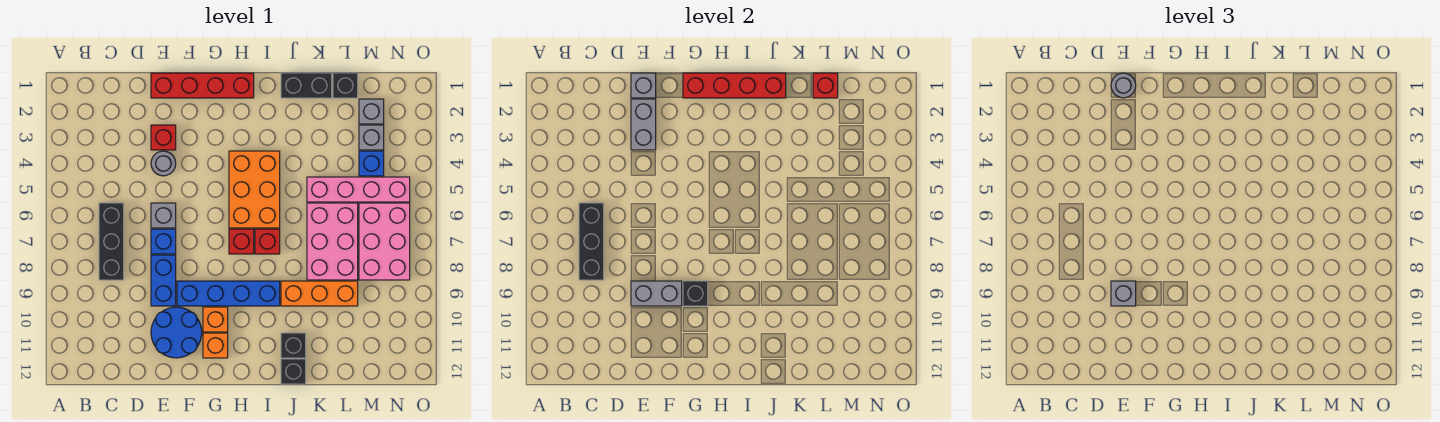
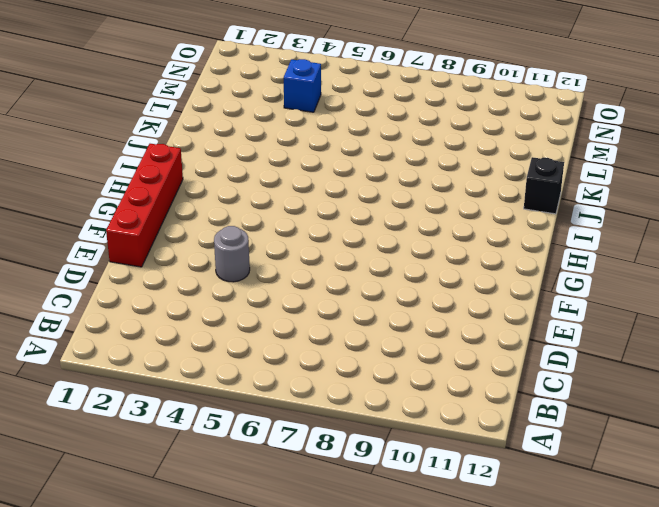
none -> black brick C6:C8 level 1
none -> red brick E3 level 1
none -> grey brick E6 level 1
none -> blue brick E7 level 1

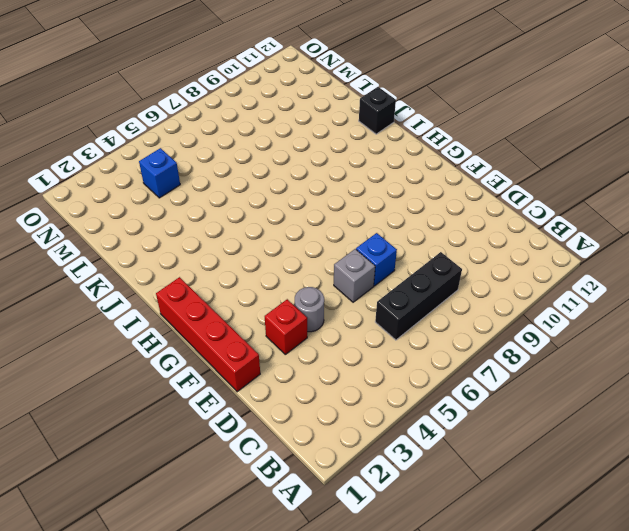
none -> blue brick E8:E9 level 1
none -> blue round brick E10:F11 level 1
none -> blue brick F9:I9 level 1
none -> orange brick G10 level 1

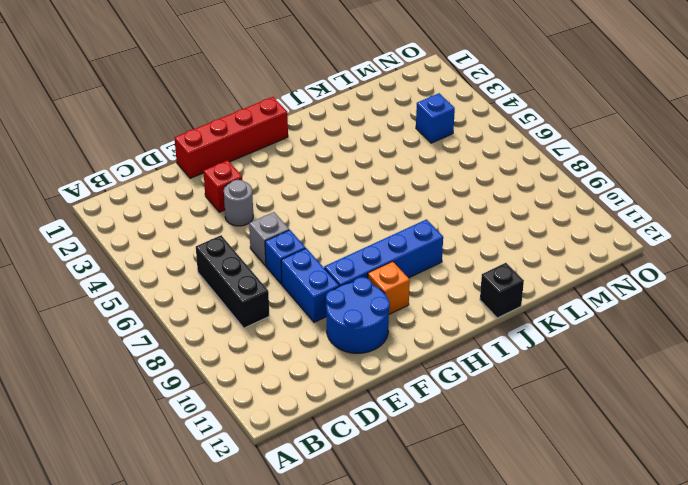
none -> orange brick G11 level 1
none -> orange brick H4:I6 level 1
none -> red brick H7 level 1
none -> red brick I7 level 1

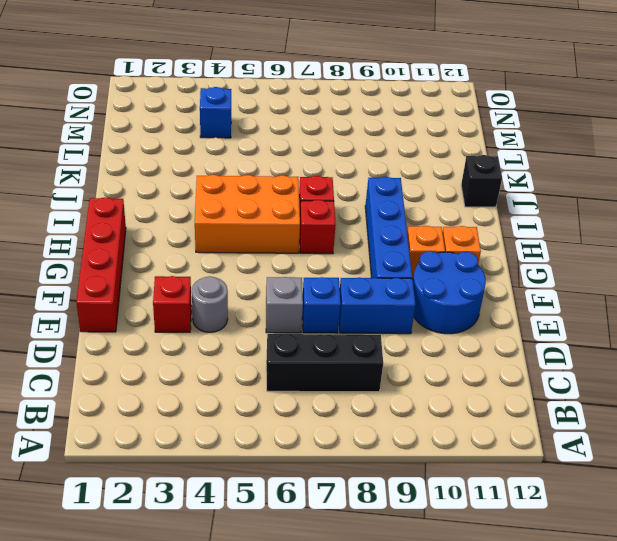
none -> black brick J1:K1 level 1
none -> orange brick J9:L9 level 1
none -> black brick J11 level 1
none -> pink brick K5:N5 level 1

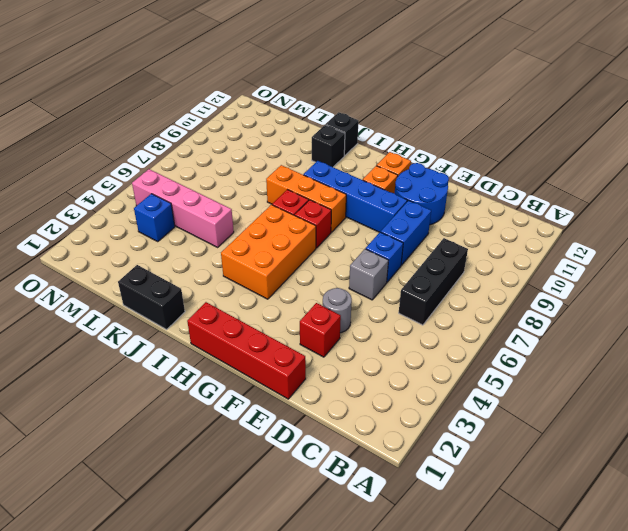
orange brick H8:J8 level 1 -> orange brick J9:L9 level 1
none -> pink brick K6:L8 level 1
none -> black brick L1 level 1
none -> grey brick M2 level 1
none -> grey brick M3 level 1

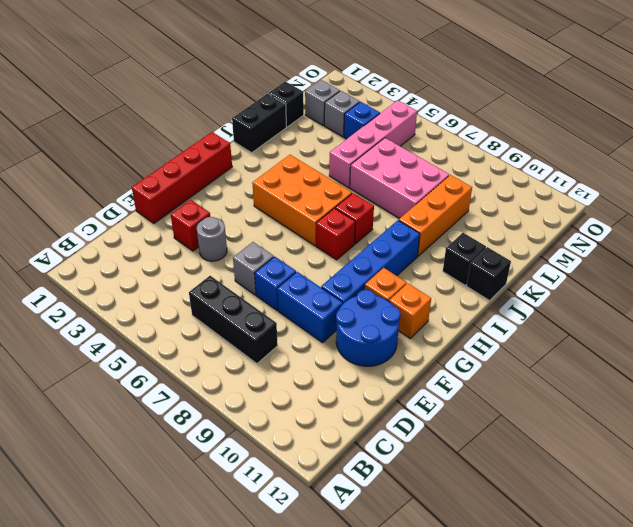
none -> pink brick M6:N8 level 1
none -> black brick C6:C8 level 2
none -> grey brick E1 level 2
none -> grey brick E2:E3 level 2

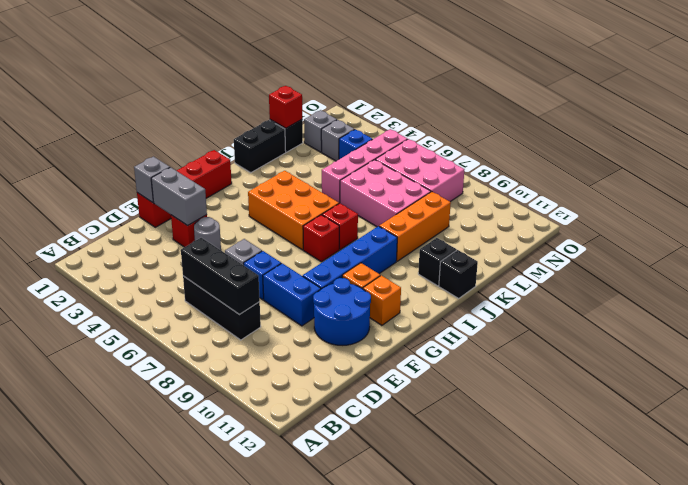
none -> grey brick E9:F9 level 2
none -> red brick G1:J1 level 2
none -> black brick G9 level 2
none -> grey round brick E1 level 3

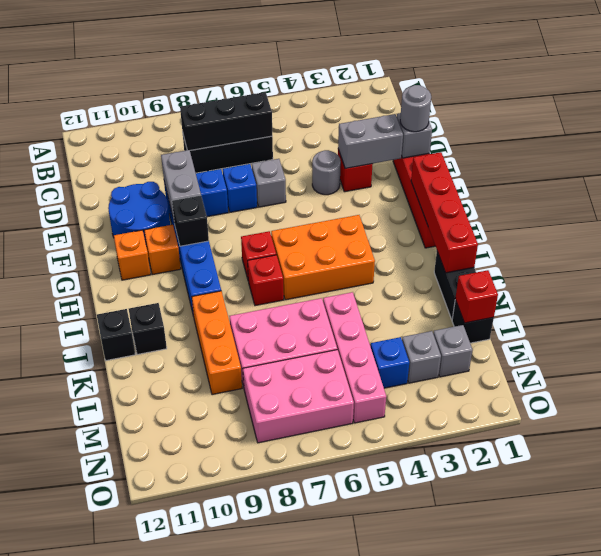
none -> grey brick E9 level 3

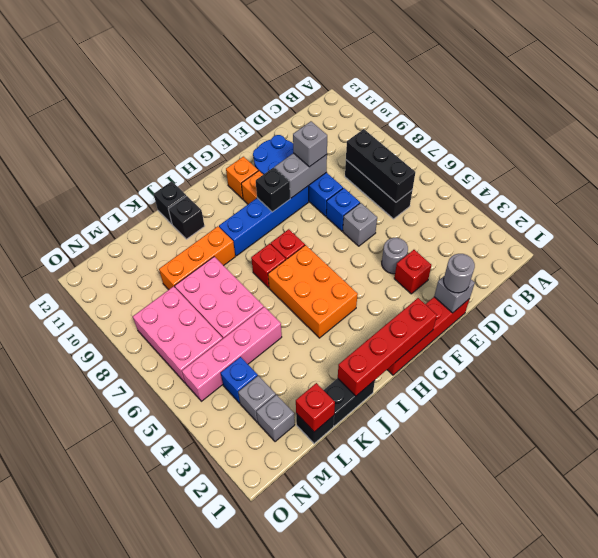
none -> grey brick E2:E3 level 2

